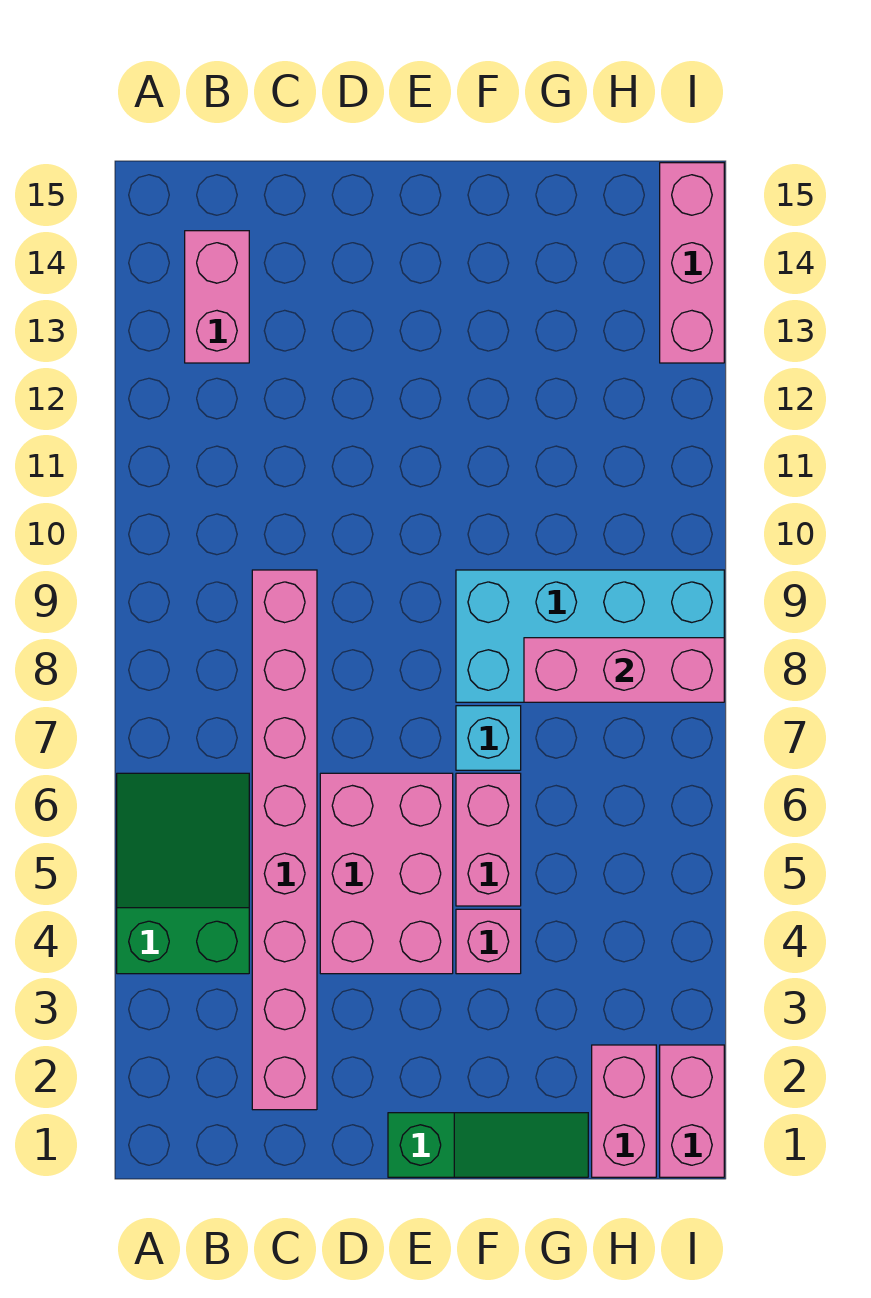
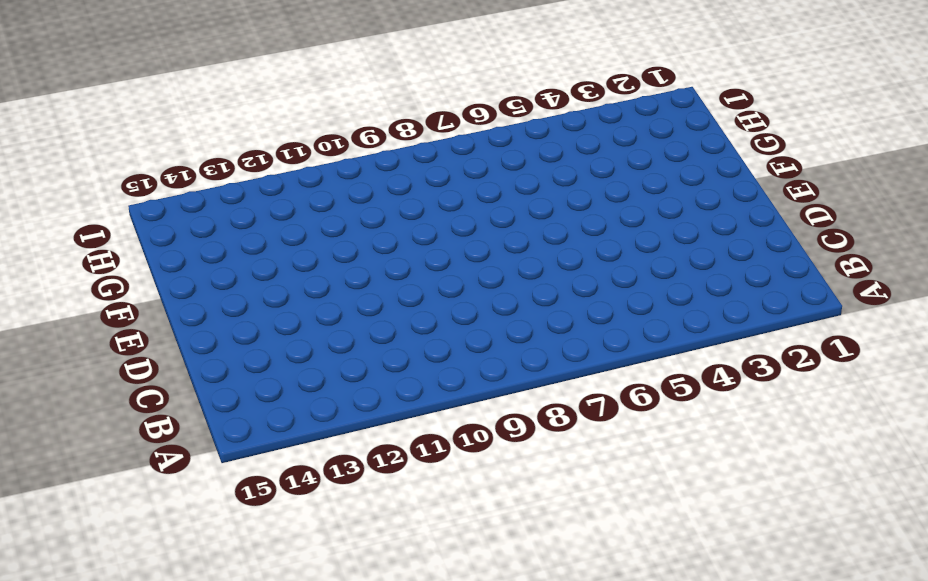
none -> green slope A4:B6 level 1 top 4
none -> pink brick B13:B14 level 1
none -> pink brick C2:C9 level 1

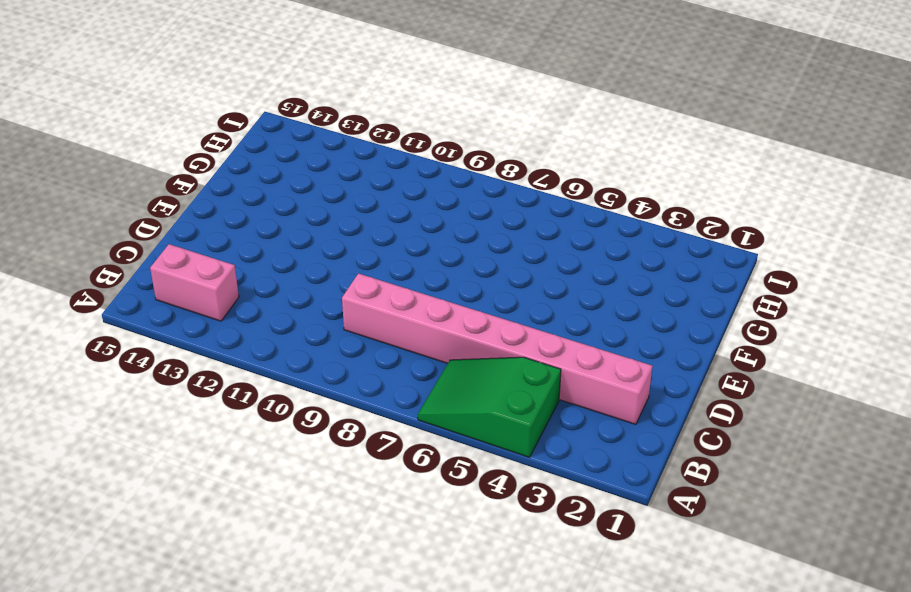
none -> pink brick D4:E6 level 1
none -> green slope E1:G1 level 1 top E
none -> pink brick F4 level 1

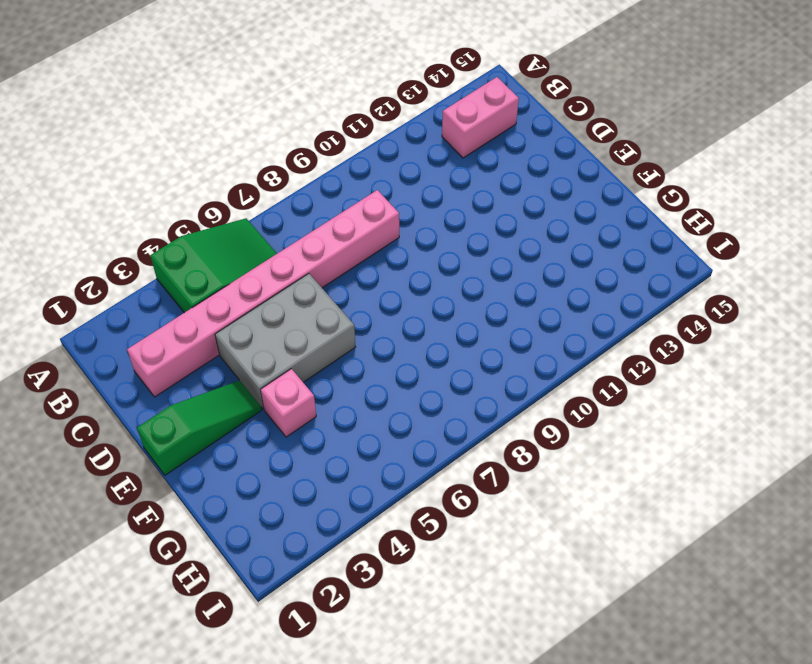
grey brick D4:E6 level 1 -> pink brick D4:E6 level 1
green slope E1:E3 level 1 top 1 -> green slope E1:G1 level 1 top E
none -> pink brick F5:F6 level 1
none -> cyan brick F7 level 1
none -> cyan brick F8:I9 level 1

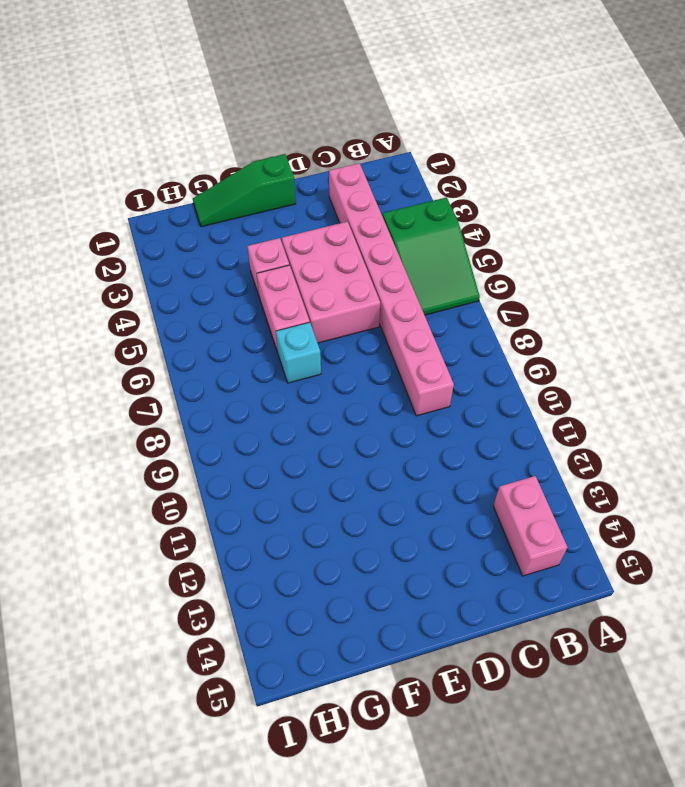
none -> cyan brick F8:I9 level 1
none -> pink brick H1:H2 level 1
none -> pink brick I1:I2 level 1

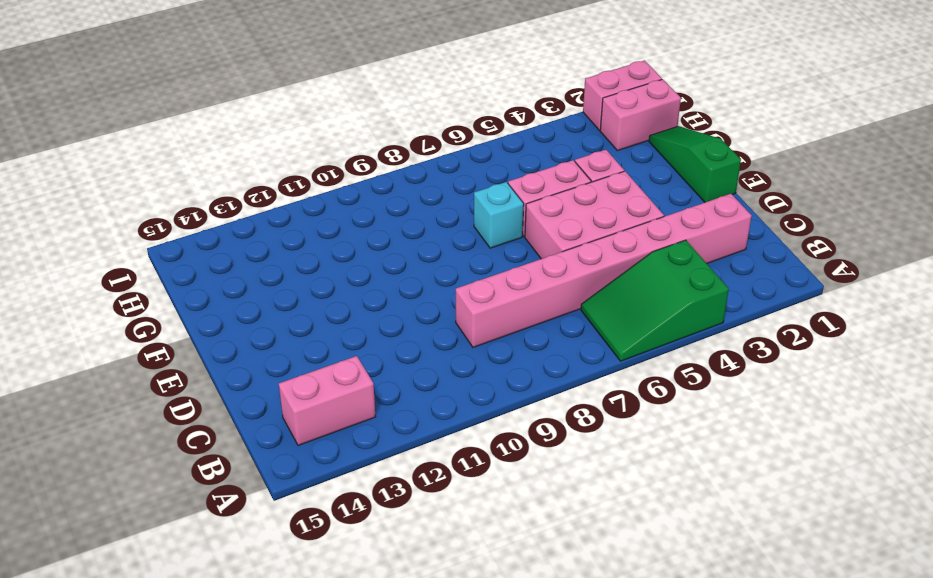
none -> cyan brick F8:I9 level 1
none -> pink brick I13:I15 level 1
none -> pink brick G8:I8 level 2

